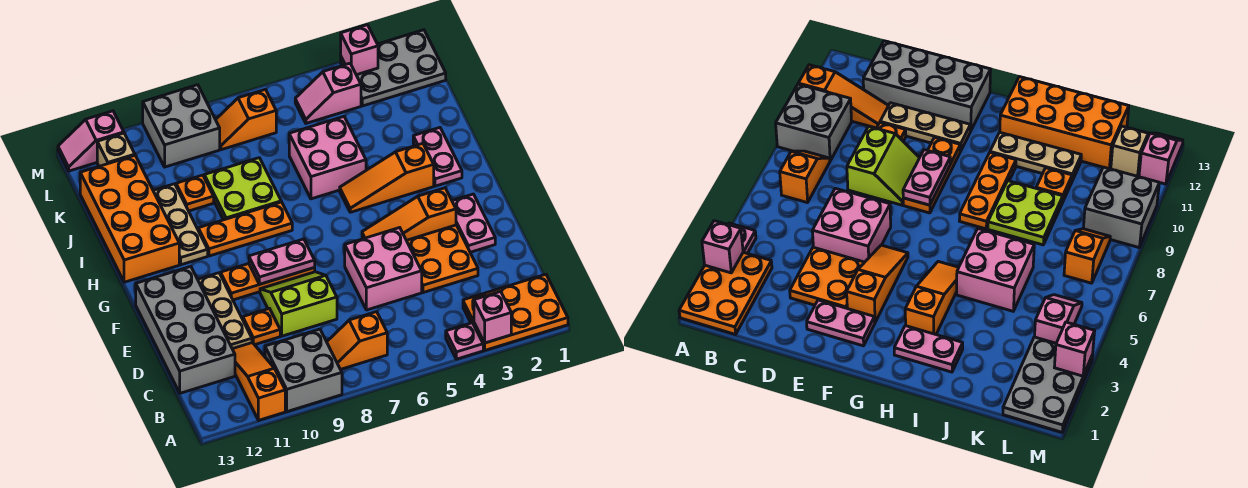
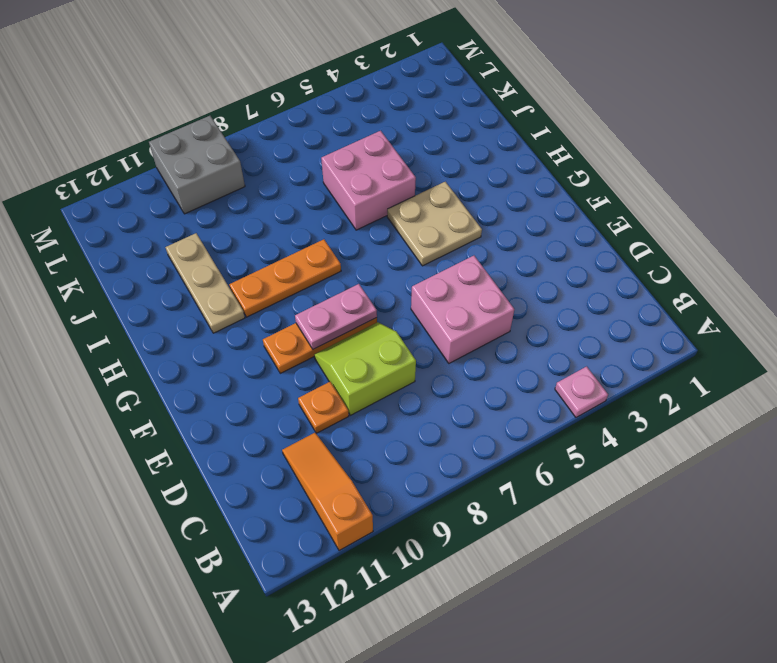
tan plate G4:H5 level 1 -> orange slope H3:H5 level 1 top 3
none -> orange plate A1:B3 level 1
none -> grey brick A9:B10 level 1
none -> orange slope B7:B8 level 1 top 7
none -> grey brick C12:F13 level 1

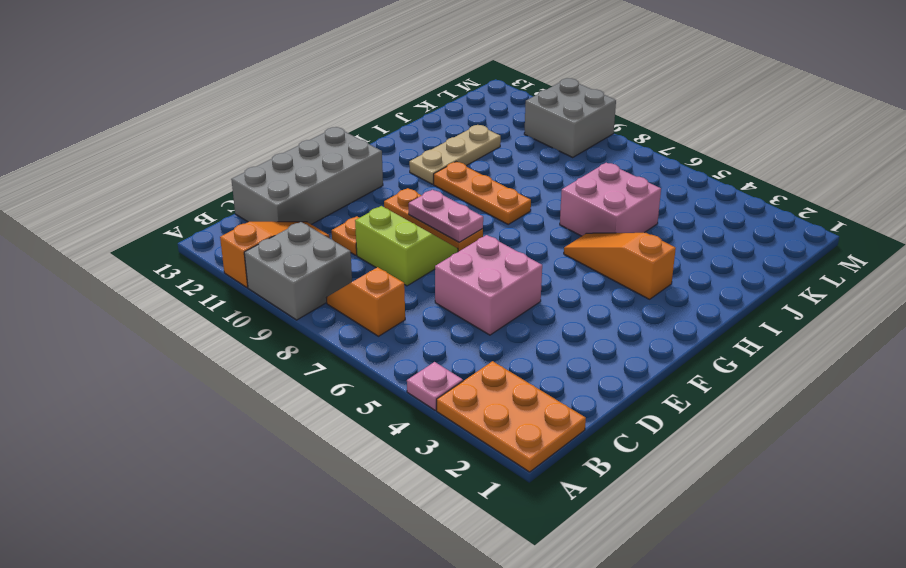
none -> orange plate D3:E4 level 1
none -> tan plate D11:F11 level 1
none -> pink plate E2:F2 level 1
none -> orange slope F3:F5 level 1 top 3

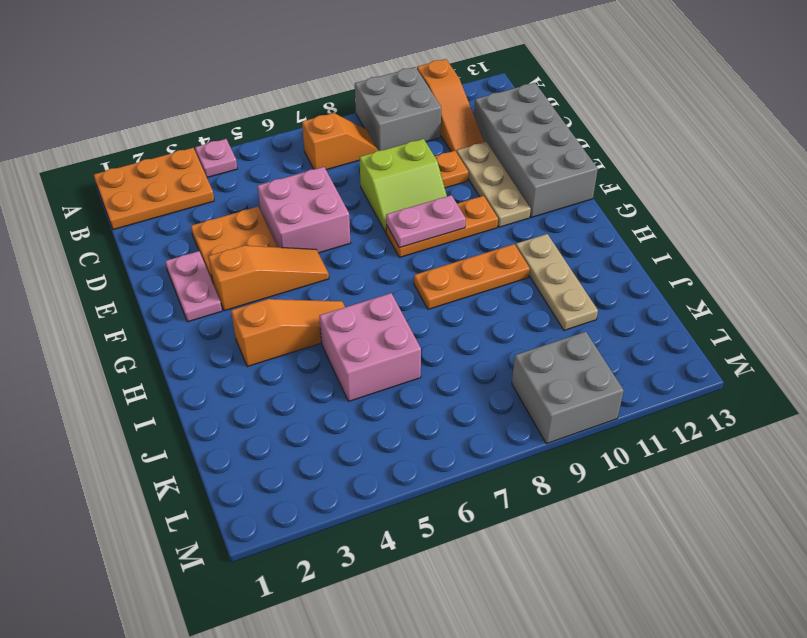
none -> pink plate H2:I2 level 1
none -> orange brick H12:K13 level 1
none -> lime plate I8:J9 level 1
none -> orange plate J10 level 1

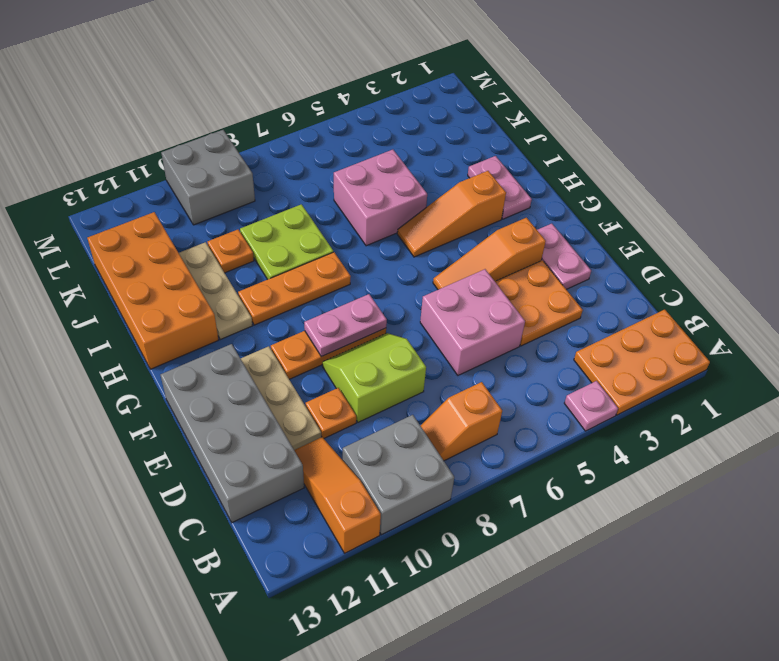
none -> grey plate L1:M3 level 1
none -> pink slope L4:L5 level 1 top 4
none -> orange slope L7:L8 level 1 top 7
none -> tan brick L12 level 1

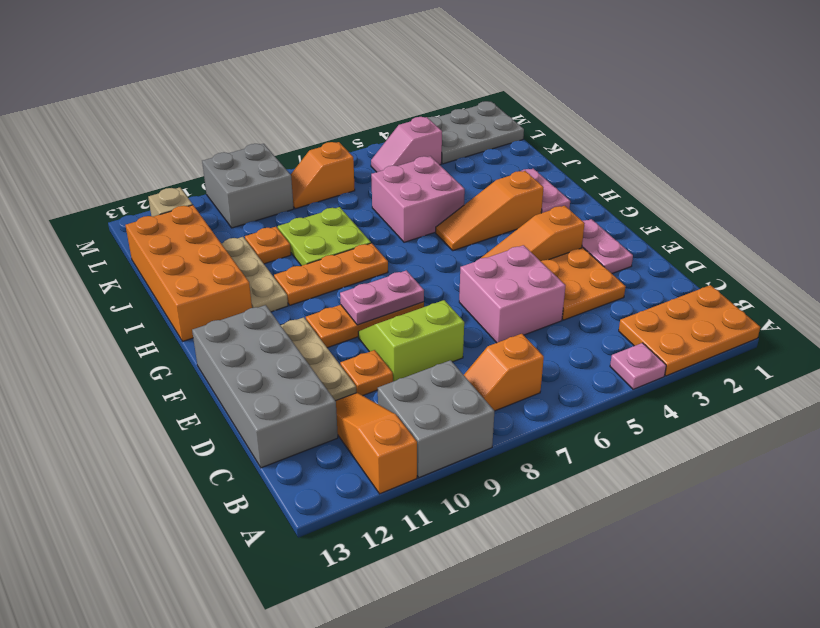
none -> pink slope M12:M13 level 1 top 12
none -> pink brick A3 level 2
none -> pink brick M3 level 2

